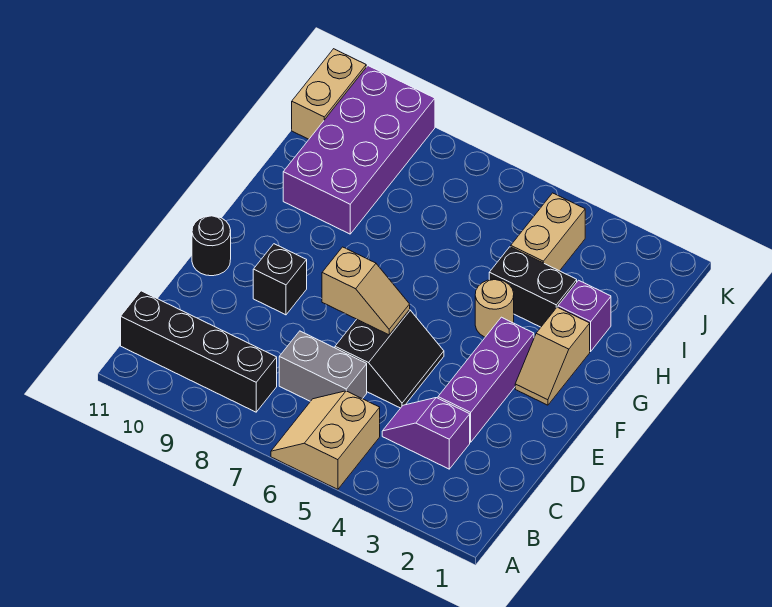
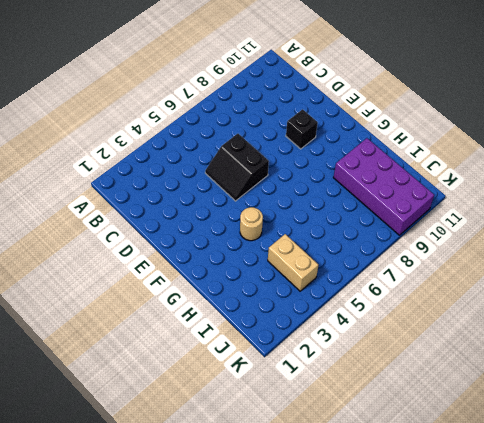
none -> tan slope A5:B6 level 1 top 5
none -> black brick B8:B11 level 1
none -> purple slope C3:C4 level 1 top 3

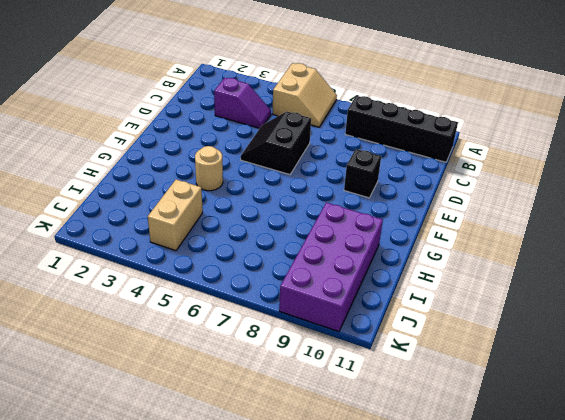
none -> grey brick C6:C7 level 1
none -> purple brick D3:F3 level 1
none -> black round brick E11 level 1

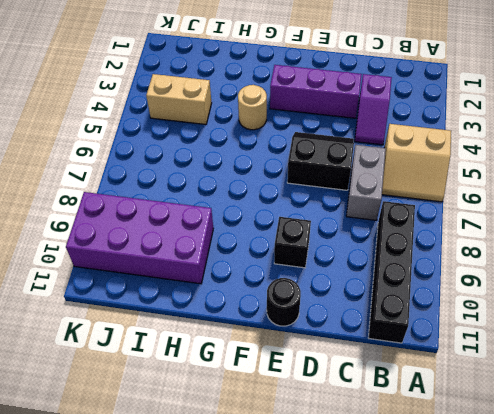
none -> tan slope F2:G2 level 1 top G
none -> purple brick H2 level 1
none -> black brick H3:H4 level 1

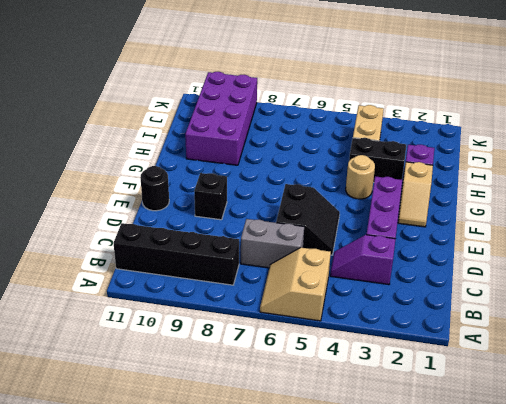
none -> tan brick J11:K11 level 1
none -> tan slope E6:E7 level 2 top 7

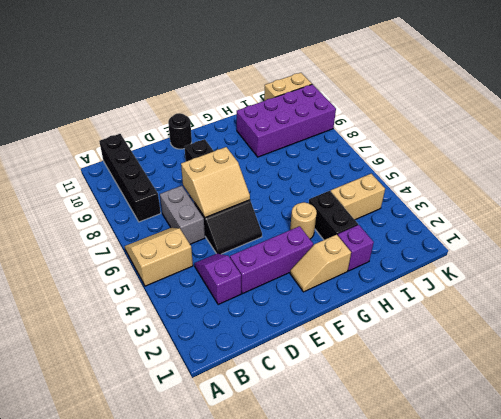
tan slope D6:E7 level 2 top 7 -> tan slope E6:E7 level 2 top 7

